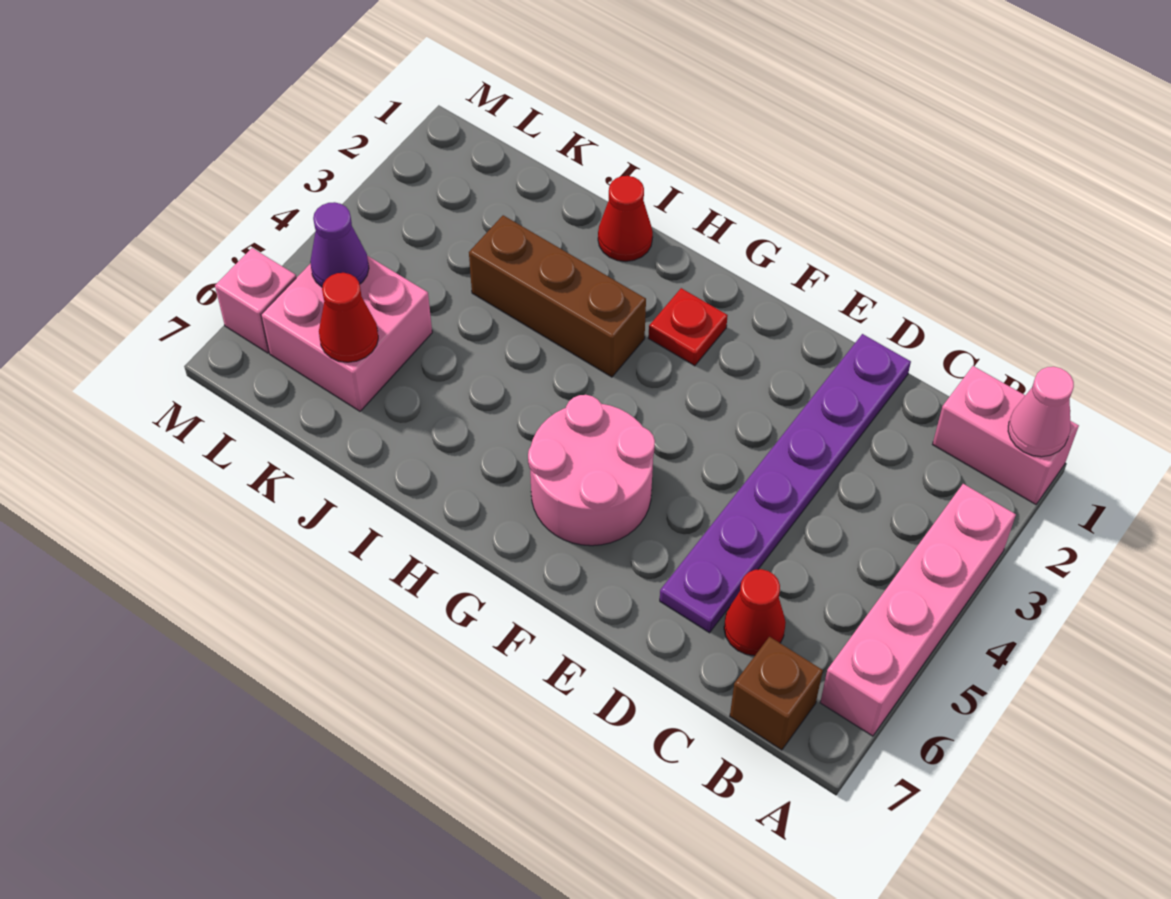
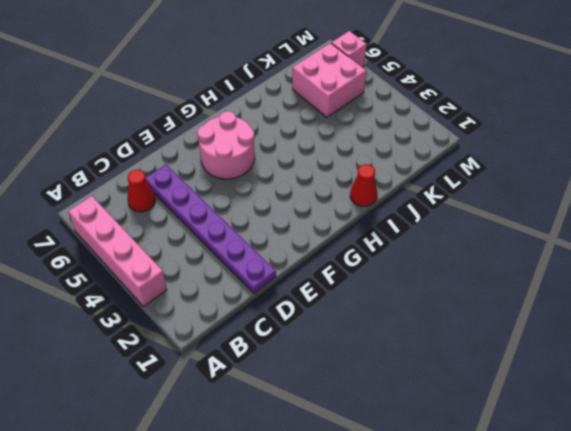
none -> pink brick A1:B1 level 1
none -> brown brick B7 level 1
none -> red plate G2 level 1

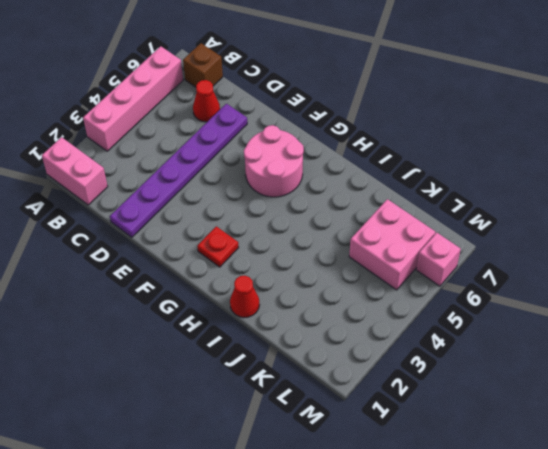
none -> brown brick H3:J3 level 1
none -> pink cone A1 level 2
none -> red cone K6 level 2

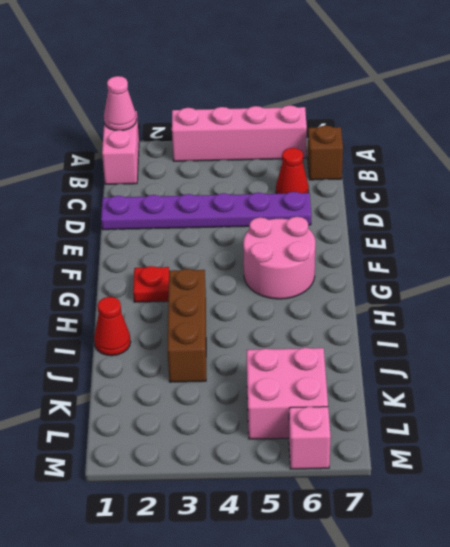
none -> red cone K6 level 2
none -> purple cone L5 level 2

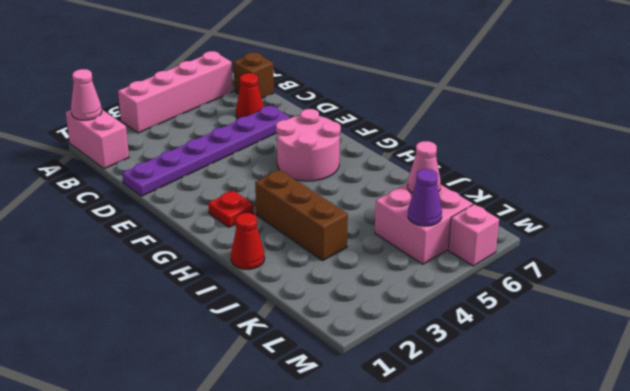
pink cone K6 level 2 -> red cone K6 level 2

